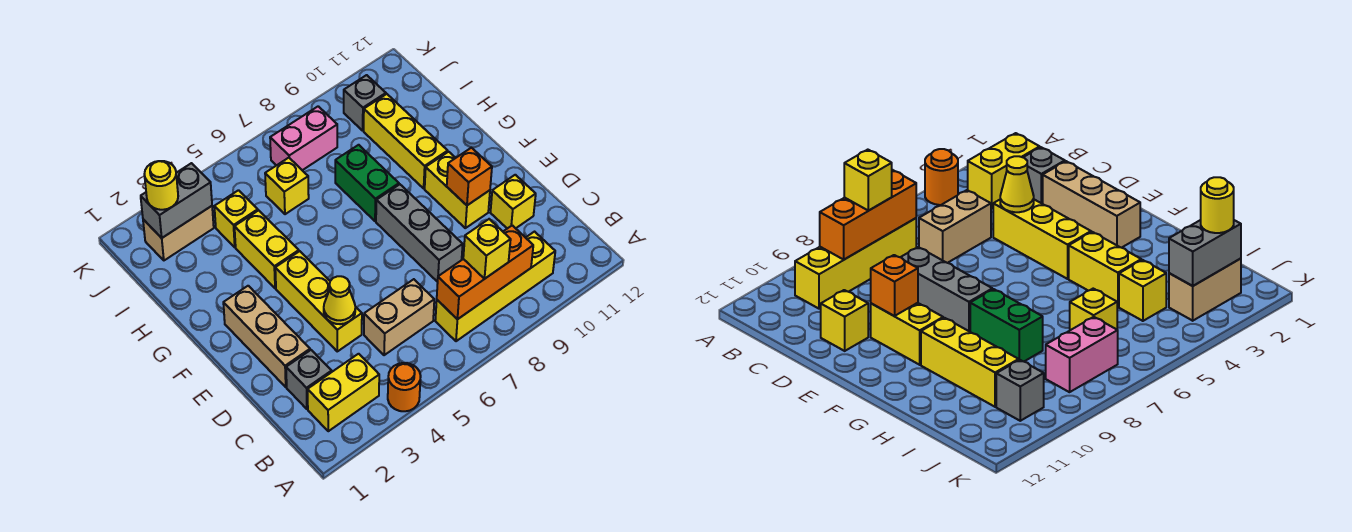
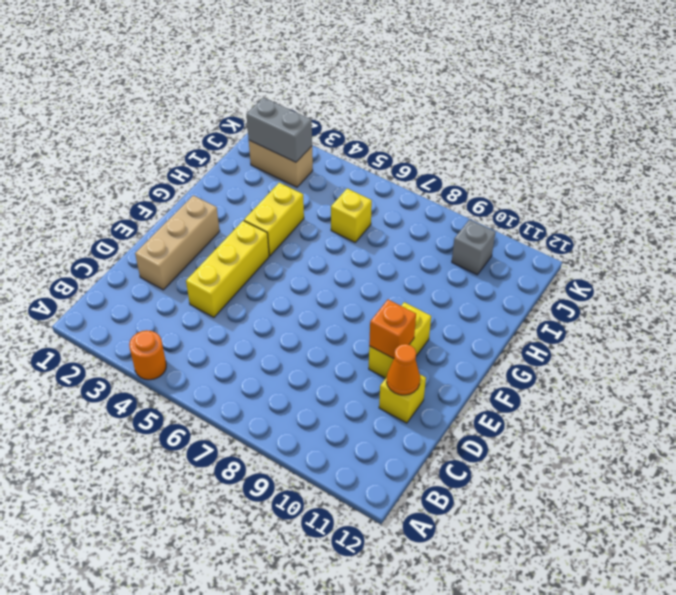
orange cone D11 level 2 -> none
none -> yellow brick B2:B3 level 1
none -> yellow brick B7:B10 level 1
none -> grey brick C2 level 1

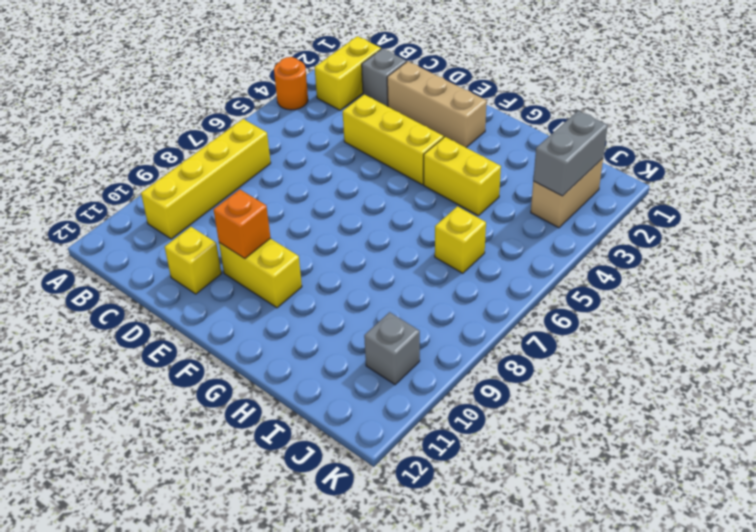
none -> tan brick C5:C6 level 1
none -> grey brick D8:F8 level 1
none -> green brick G8:H8 level 1

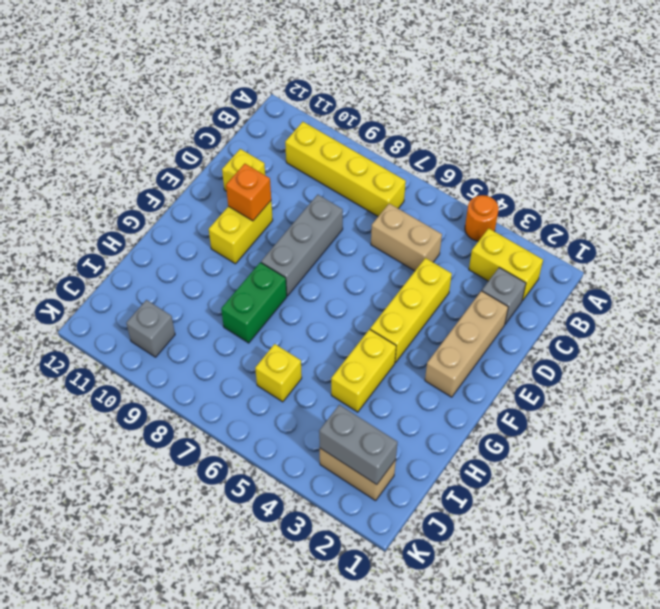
none -> yellow brick G10:I10 level 1
none -> yellow brick I4 level 1
none -> pink brick J7:J8 level 1

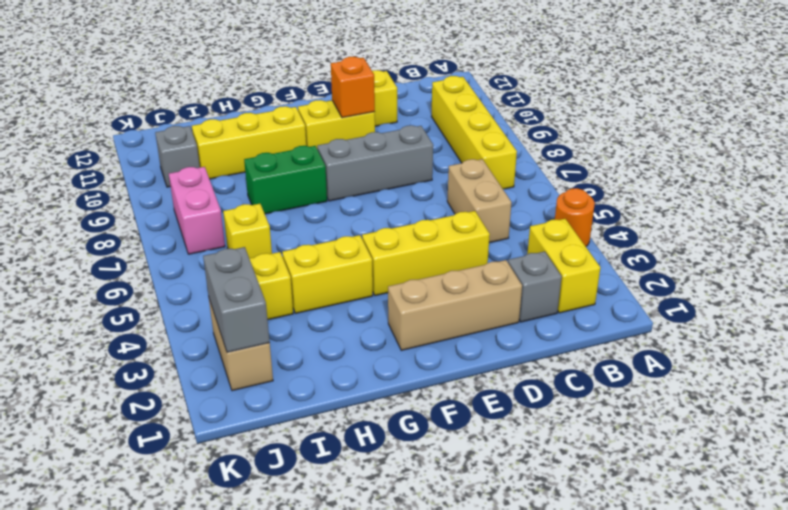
none -> orange brick B7:B9 level 2
none -> yellow cone D4 level 2
none -> yellow brick B8 level 3

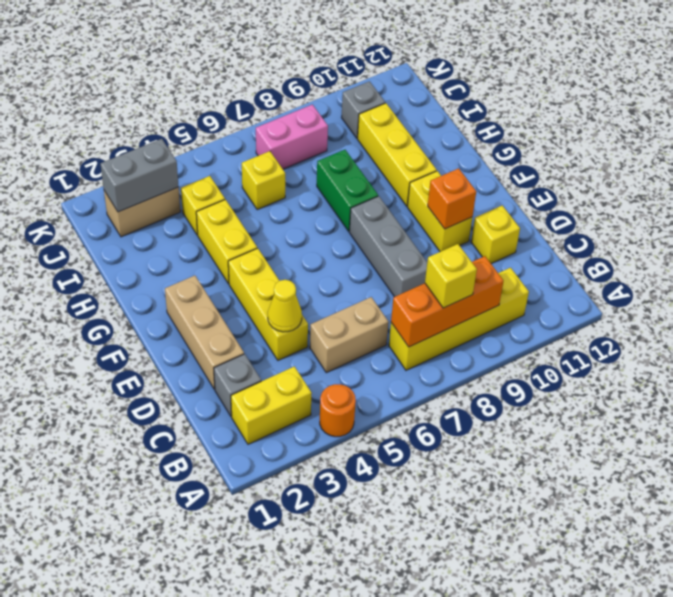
none -> yellow round brick J2 level 3

